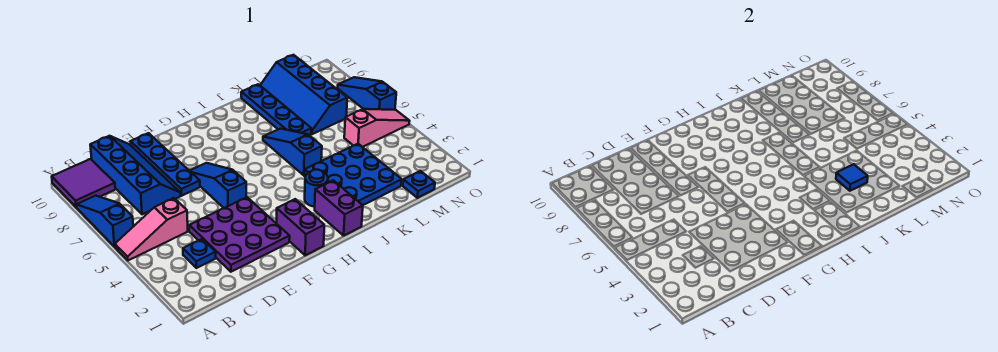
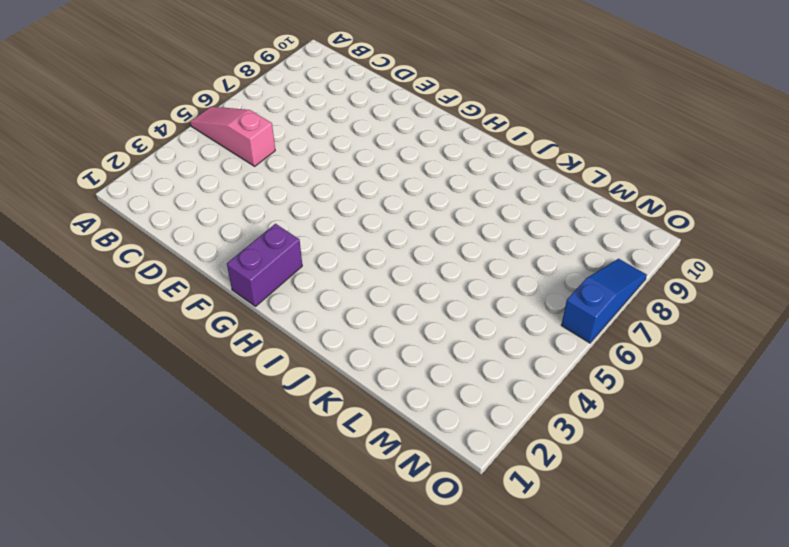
none -> blue slope A6:A8 level 1 top 6
none -> purple tile A9:B10 level 1
none -> blue plate C3 level 1

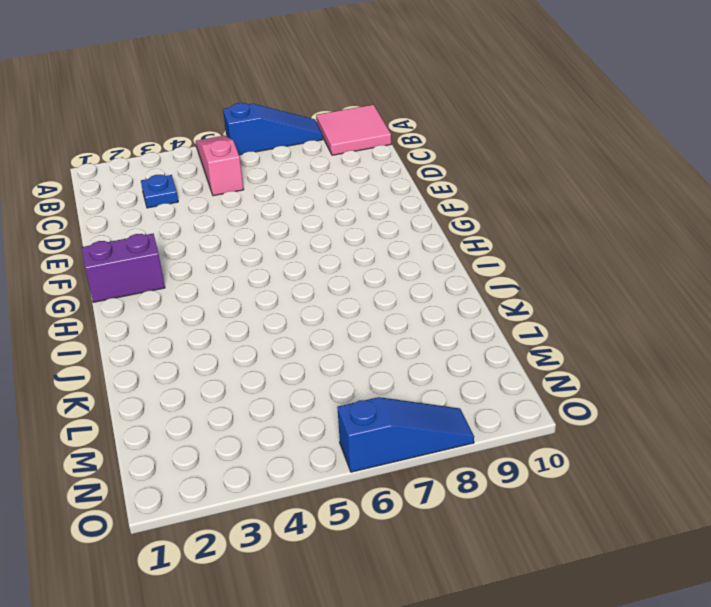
pink tile A9:B10 level 1 -> purple tile A9:B10 level 1
none -> blue slope C7:D10 level 1 top C
none -> purple plate D2:F4 level 1
none -> blue plate E7:E10 level 1

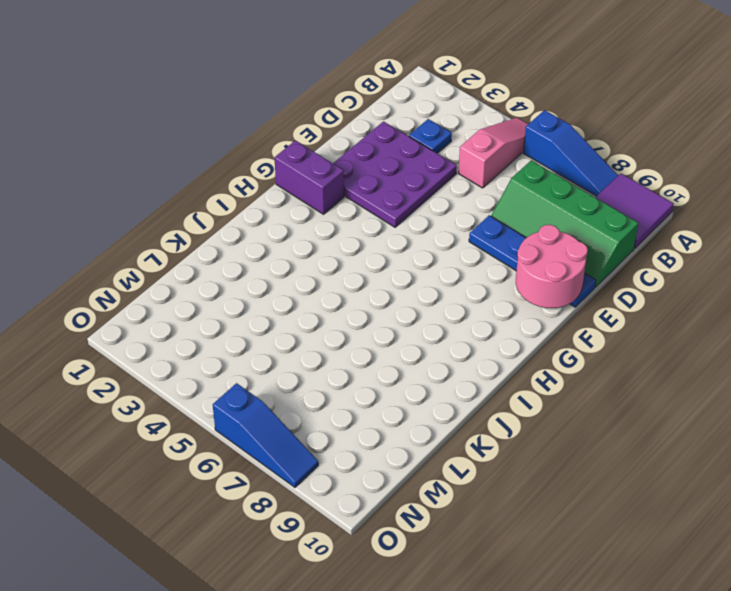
green slope C7:D10 level 1 top C -> blue slope C7:D10 level 1 top C
pink round brick E9:F10 level 2 -> none
none -> blue slope F5:F7 level 1 top 5
none -> purple brick I1:I2 level 1
none -> blue round brick I3 level 1

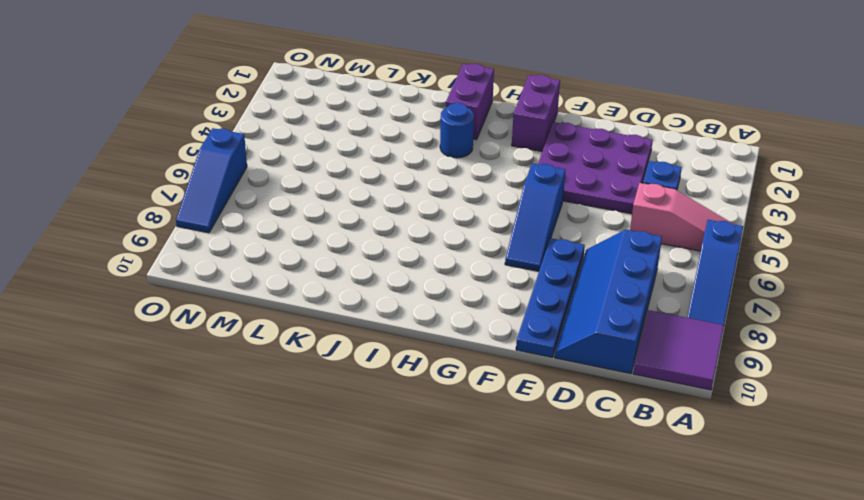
none -> blue plate J2:L4 level 1
none -> blue slope J5:J7 level 1 top 5
none -> blue plate K7:K10 level 1

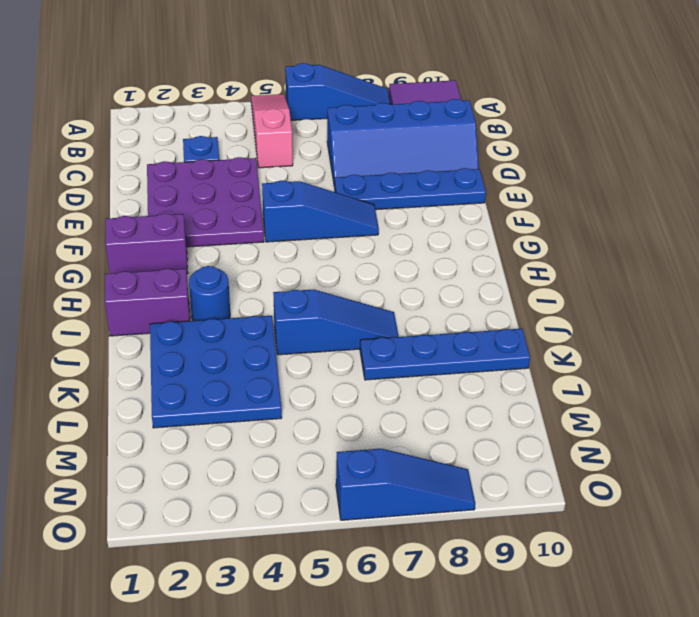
none -> blue slope L7:M10 level 1 top M
none -> blue plate M1 level 1
none -> pink slope M5:O5 level 1 top M

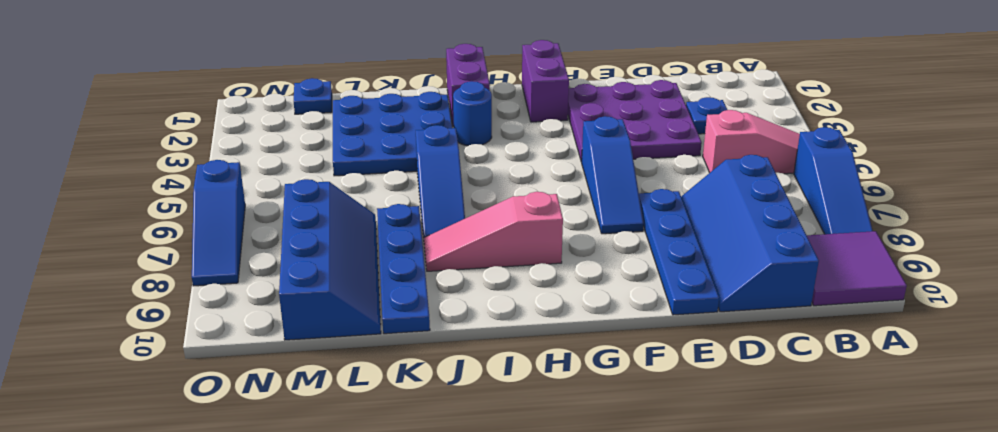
pink slope H8:J8 level 1 top H -> pink slope M5:O5 level 1 top M
none -> blue tile K3 level 2

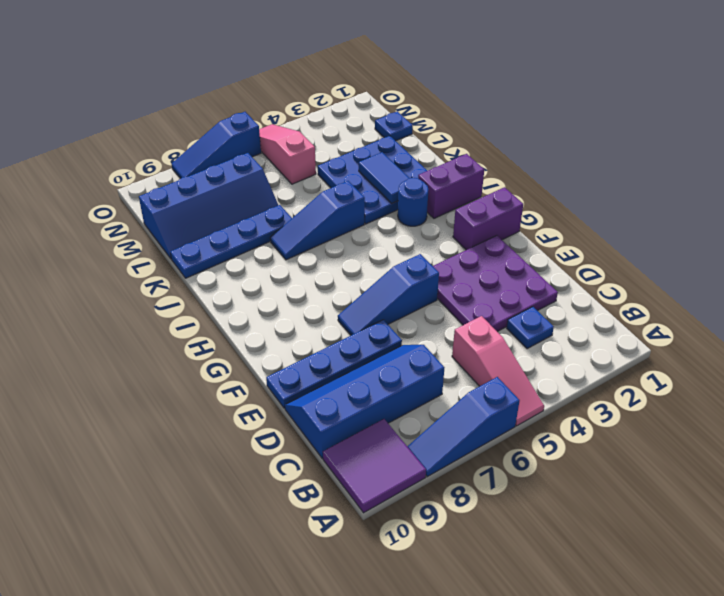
blue tile J3:K3 level 2 -> blue tile K3 level 2

